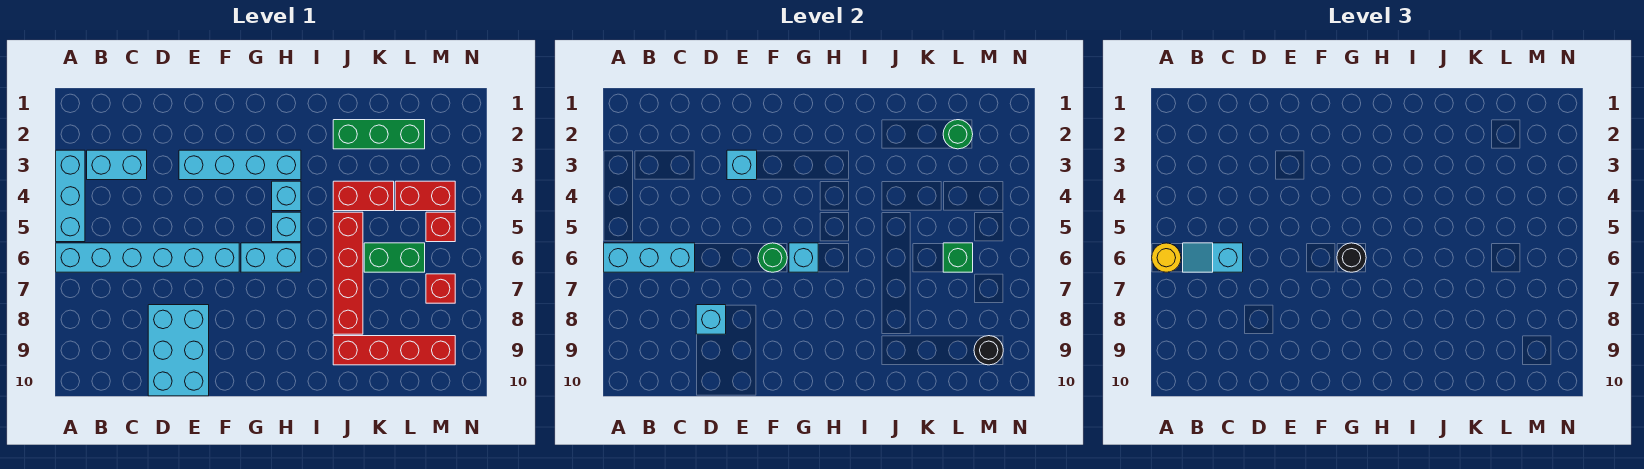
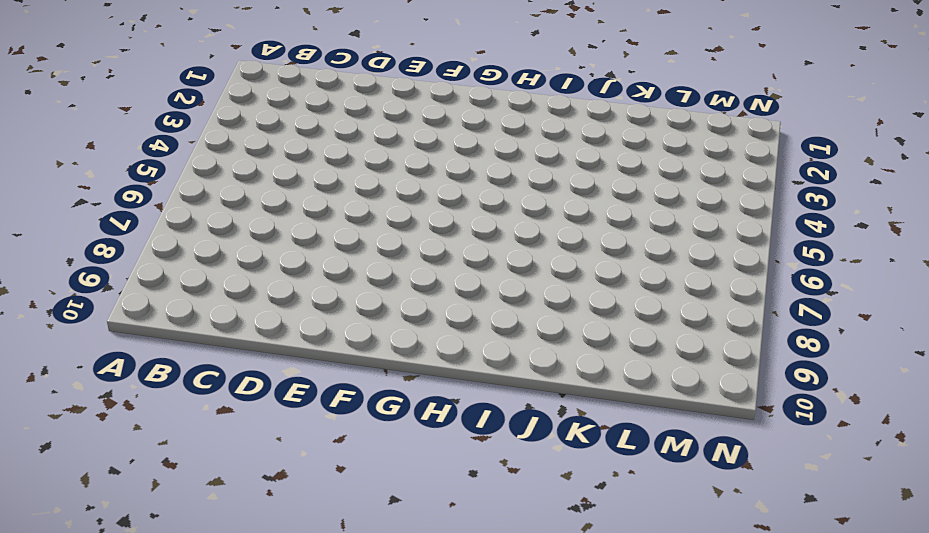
none -> cyan brick A3:A5 level 1
none -> cyan brick A6:F6 level 1
none -> cyan brick B3:C3 level 1

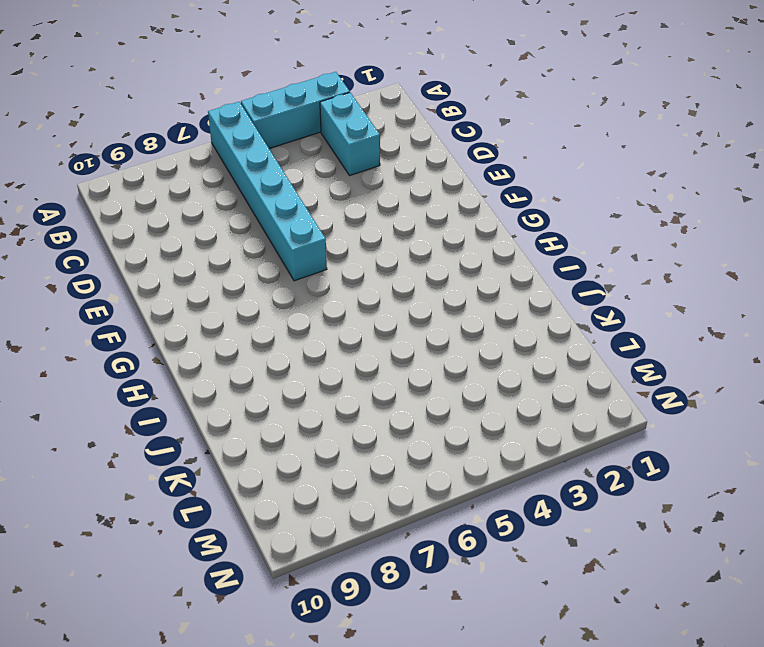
none -> cyan brick D8:E10 level 1
none -> cyan brick E3:H3 level 1
none -> cyan brick G6:H6 level 1

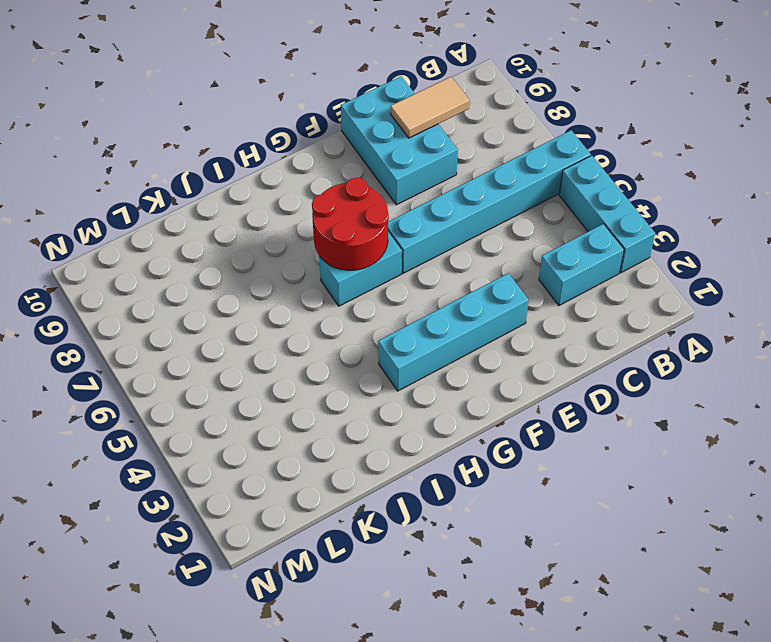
tan tile C9:D9 level 2 -> none
red round brick G6:H7 level 2 -> cyan brick G6 level 2
none -> cyan brick H4 level 1
none -> cyan brick H5 level 1
none -> green brick J2:L2 level 1

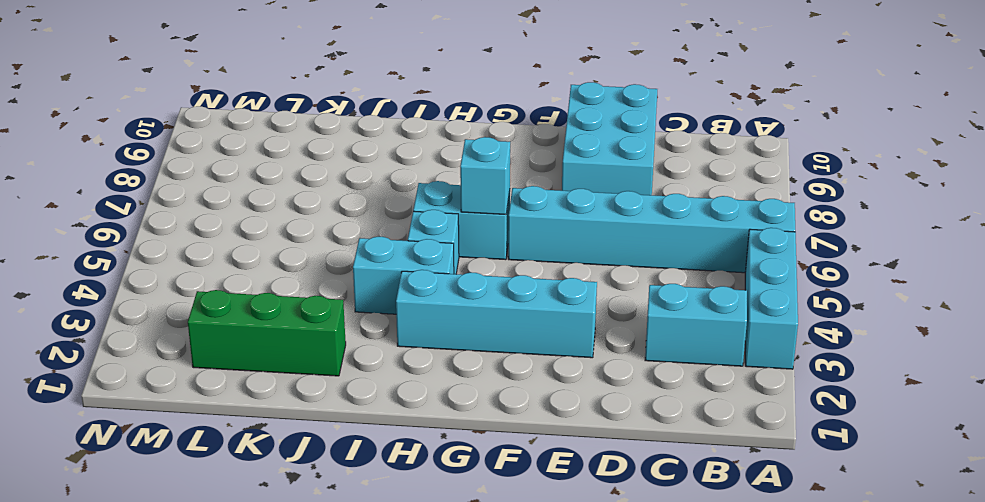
cyan brick H4:I4 level 1 -> cyan brick H4 level 1
none -> red brick J4:K4 level 1
none -> red brick J5:J8 level 1
none -> red brick J9:M9 level 1

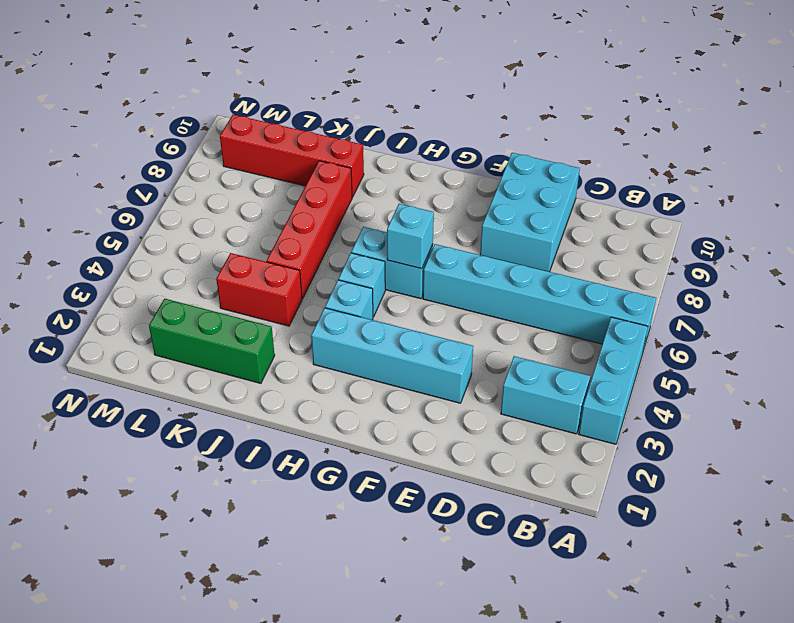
none -> green brick K6:L6 level 1
none -> red brick L4:M4 level 1
none -> red brick M5 level 1

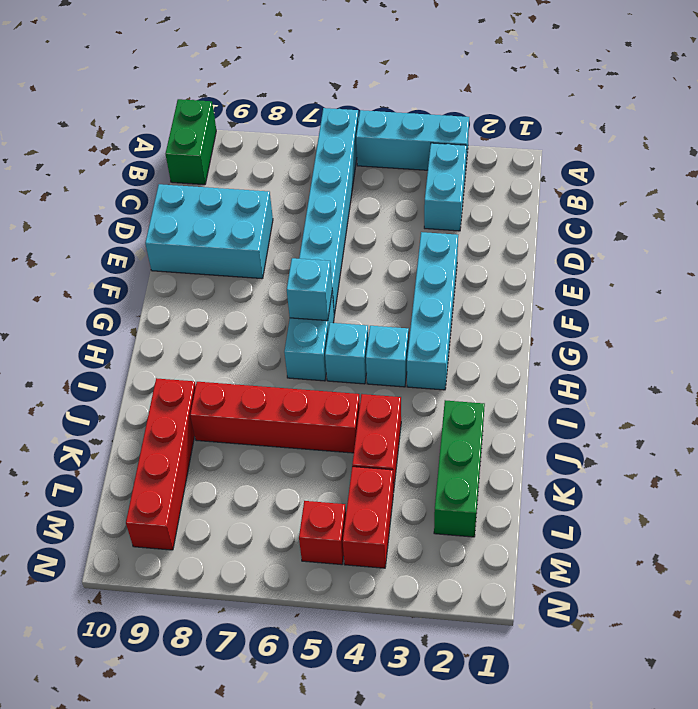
green brick A10:B10 level 1 -> green brick K6:L6 level 1
none -> red brick M7 level 1
none -> cyan brick A6:C6 level 2
none -> cyan brick D8 level 2

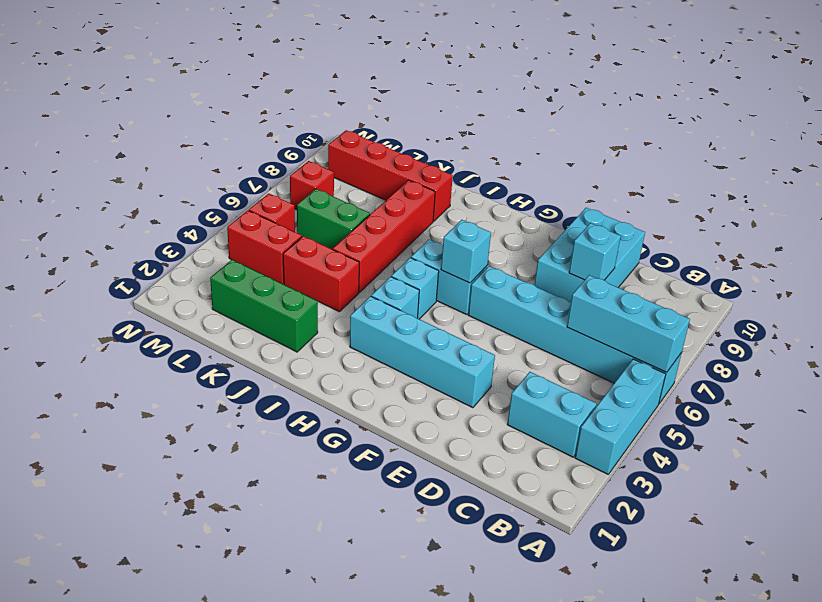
none -> cyan brick E3 level 2
none -> green round brick F6 level 2
none -> green round brick L2 level 2

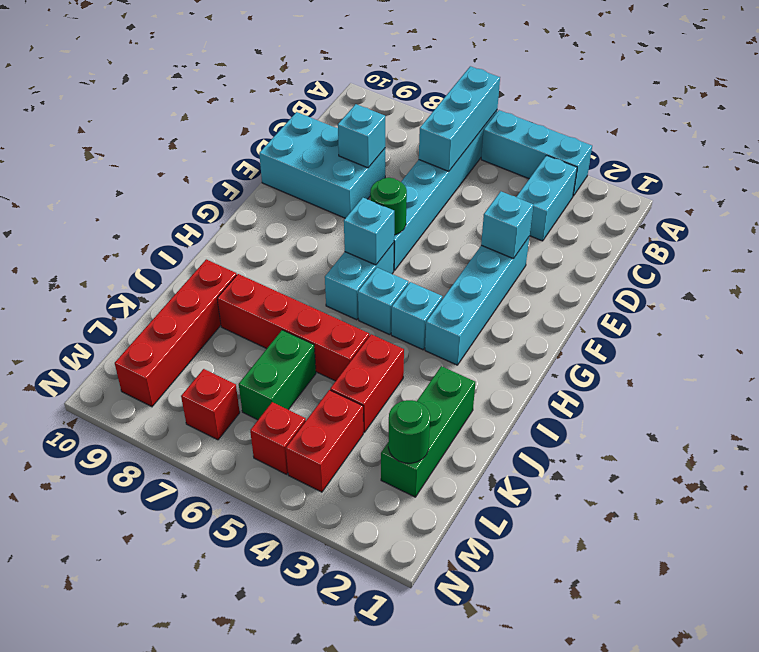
none -> green brick L6 level 2
none -> black round brick M9 level 2
none -> yellow round brick A6 level 3

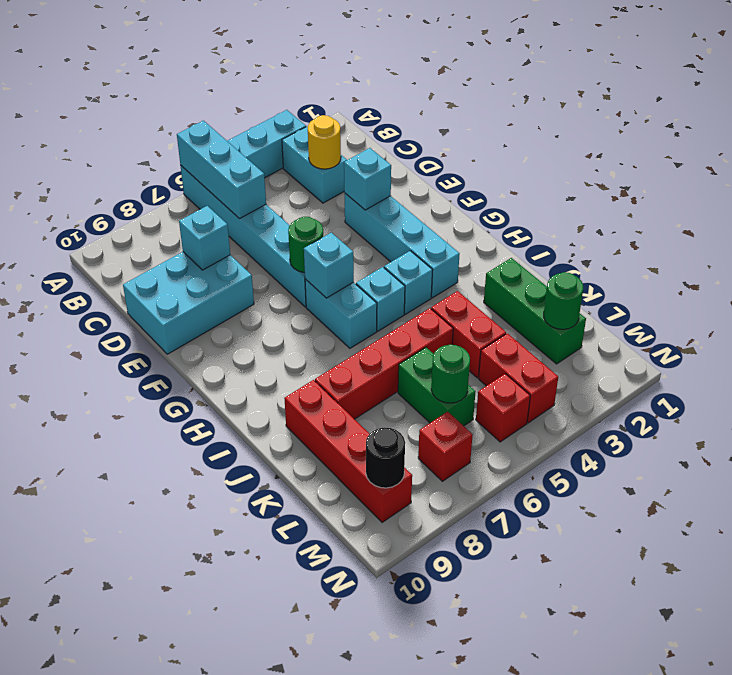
yellow round brick C3 level 2 -> yellow round brick A6 level 3
green round brick L6 level 2 -> green brick L6 level 2
none -> cyan slope B6:C6 level 3 top C
none -> black round brick G6 level 3

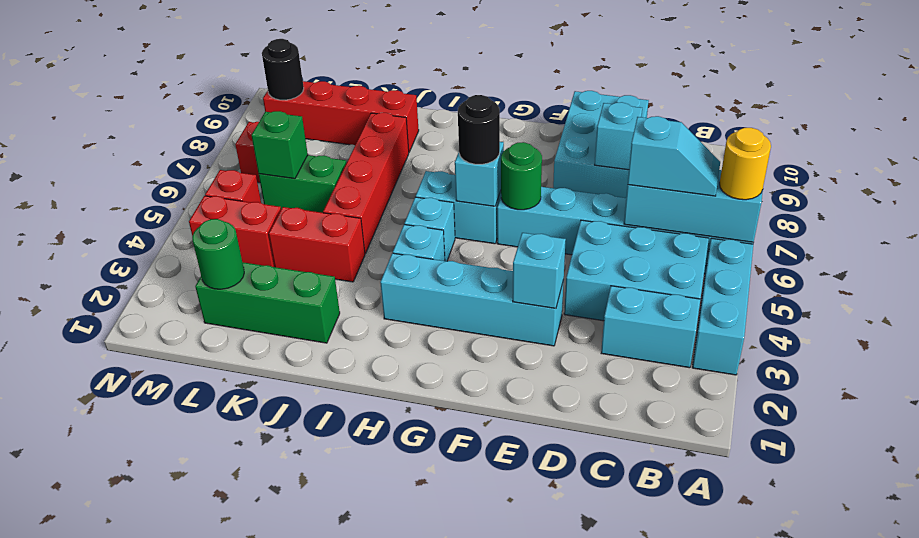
cyan brick B4:D5 level 1 -> none

